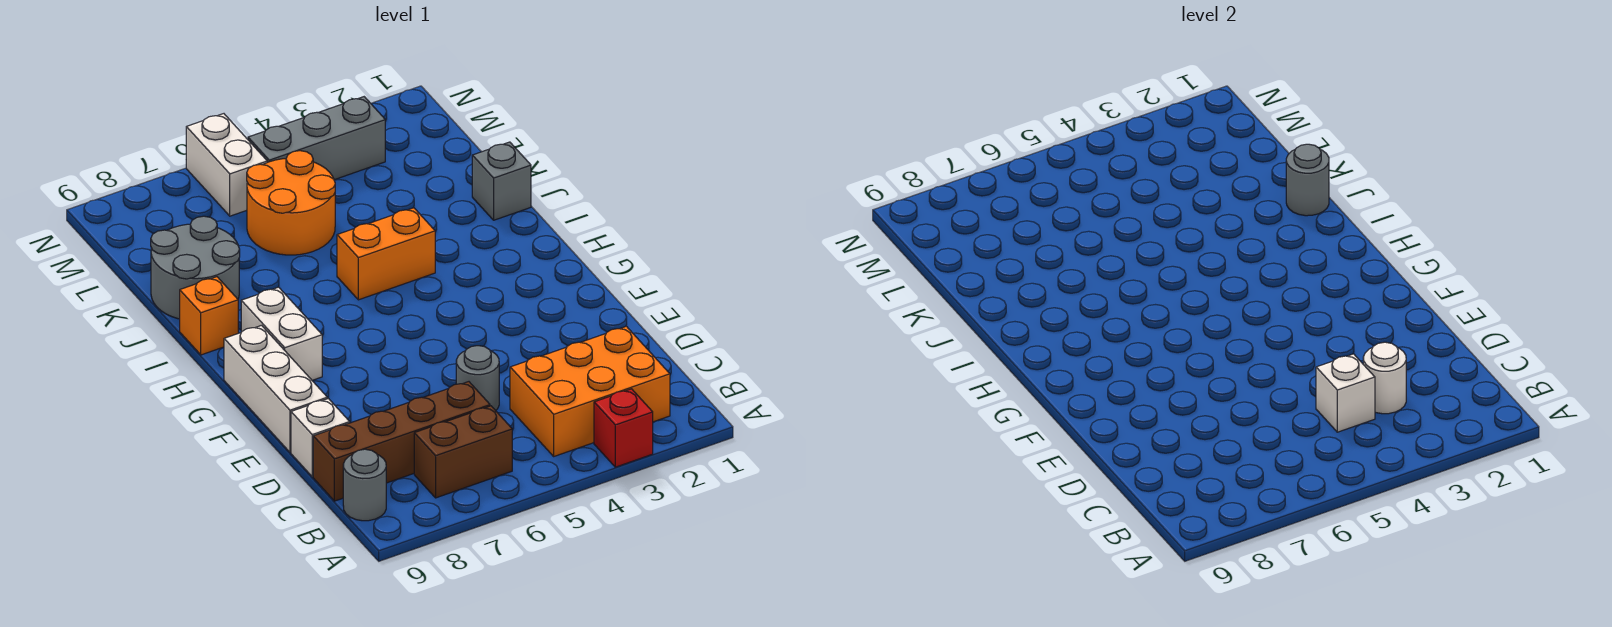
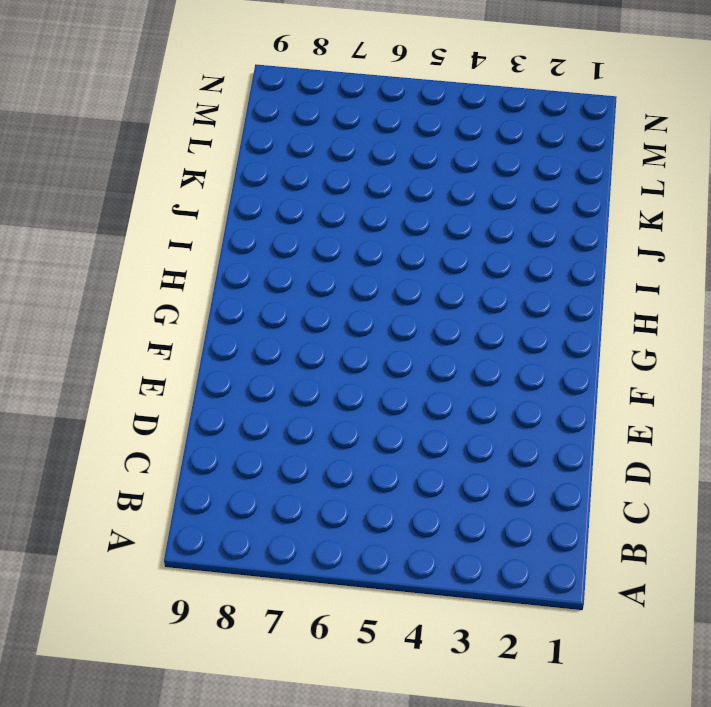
none -> red brick A3 level 1
none -> orange brick B2:C4 level 1
none -> brown brick B6:B7 level 1

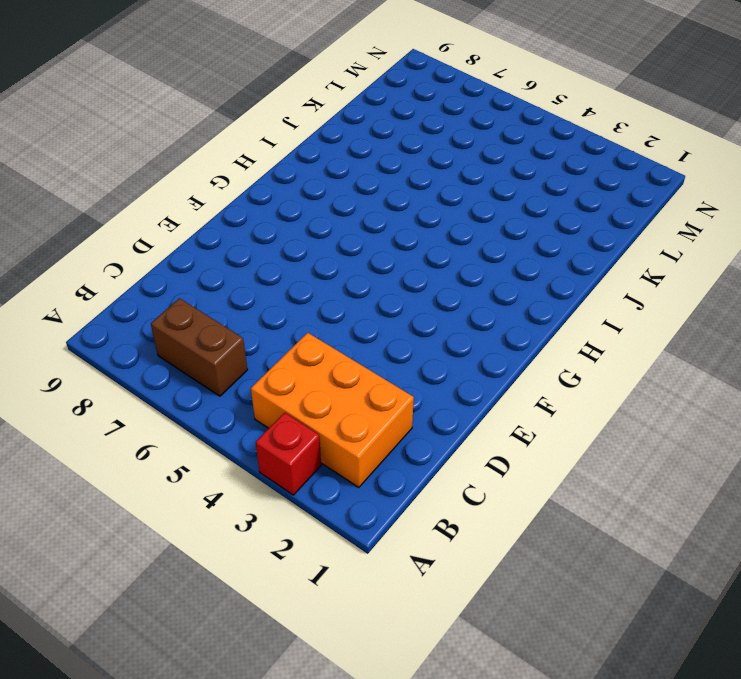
none -> grey round brick B9 level 1
none -> brown brick C6:C9 level 1
none -> grey round brick D5 level 1

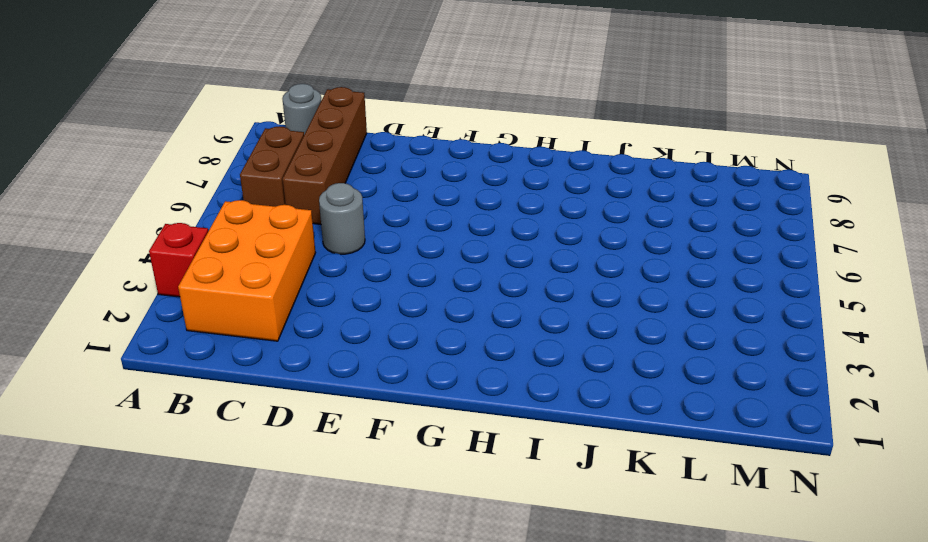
none -> white brick D9 level 1
none -> white brick E9:G9 level 1
none -> white brick G8:H8 level 1

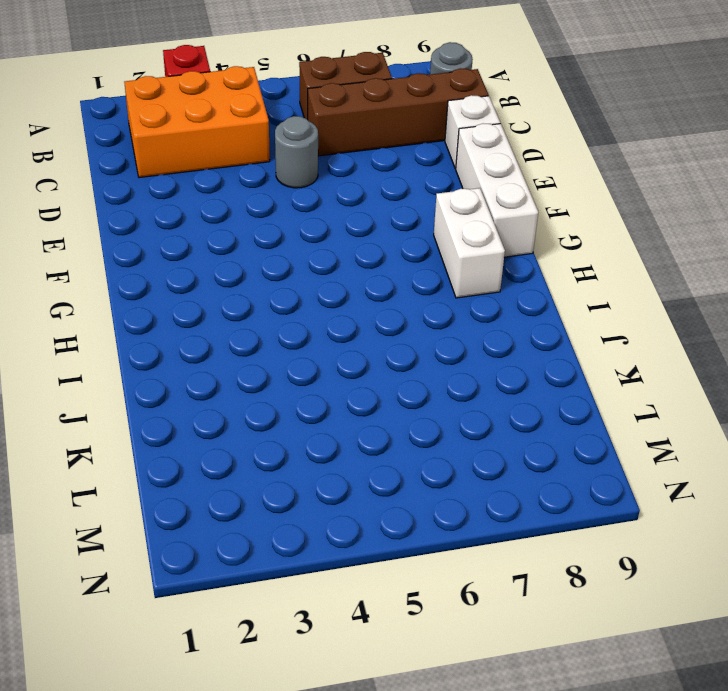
none -> orange brick I4:I5 level 1
none -> orange brick I9 level 1
none -> grey brick J1 level 1

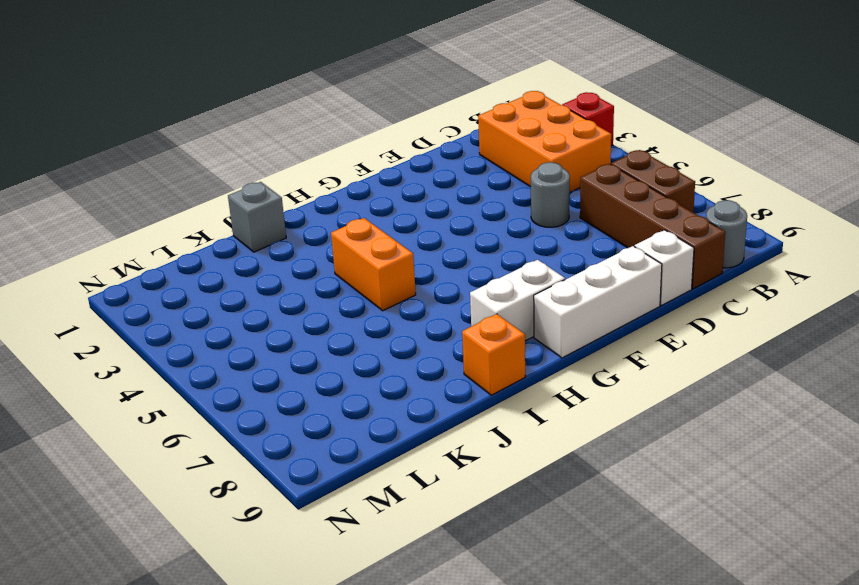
none -> grey round brick J8:K9 level 1
none -> orange round brick K5:L6 level 1
none -> grey brick M3:M5 level 1

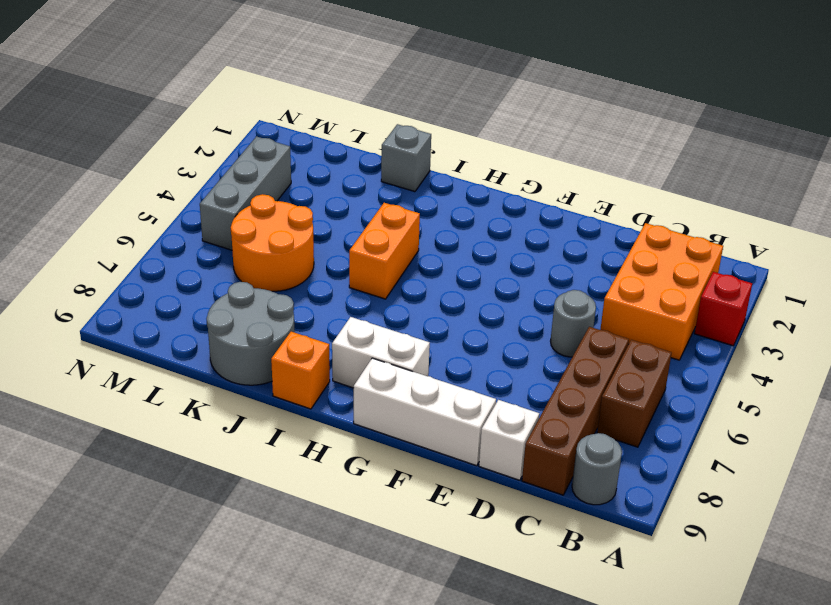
none -> white brick M6:N6 level 1
none -> white round brick C3 level 2
none -> white brick C4 level 2

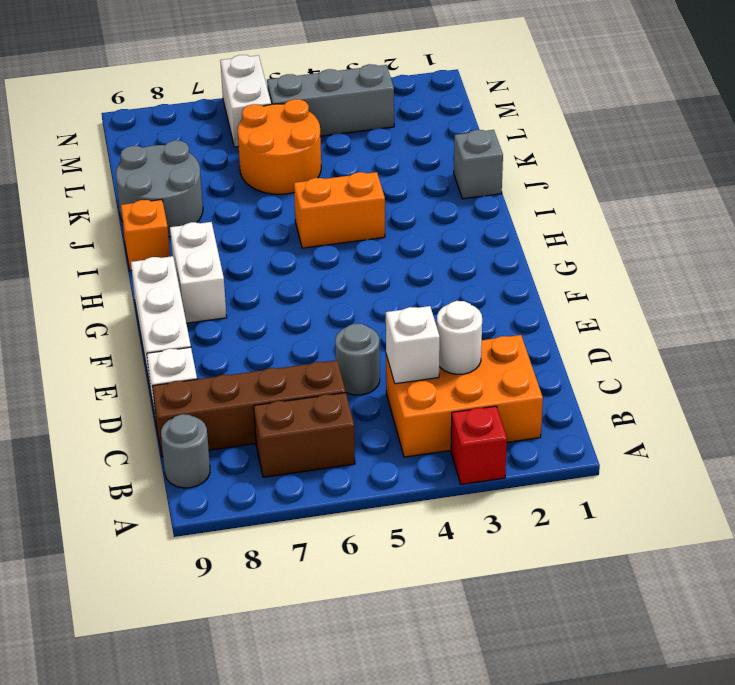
none -> grey round brick J1 level 2

